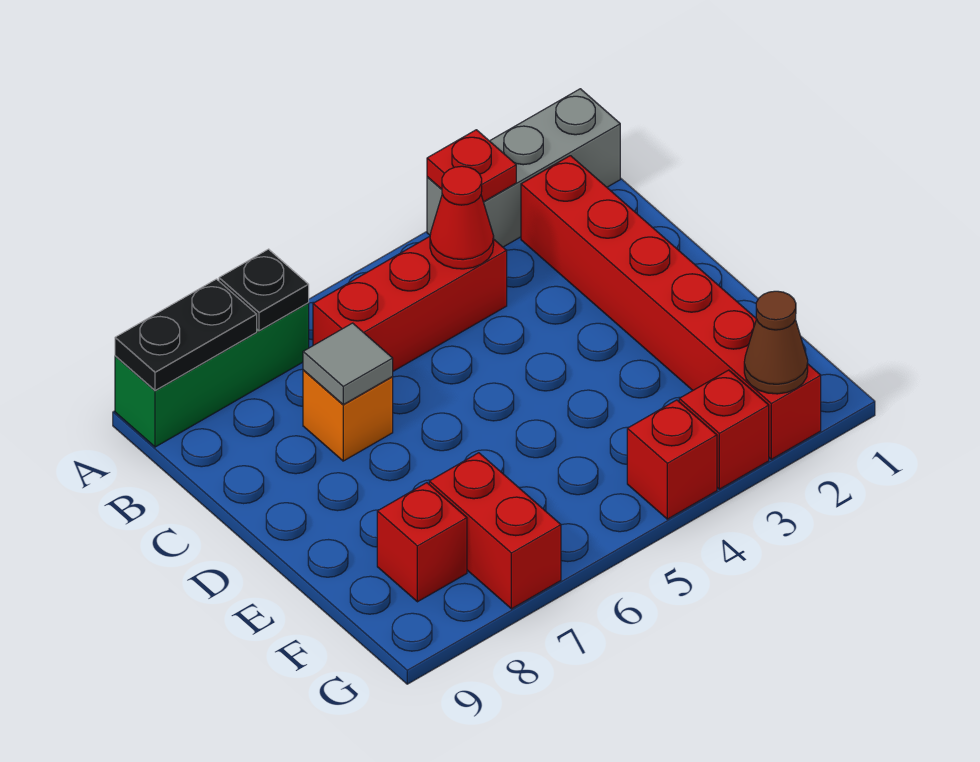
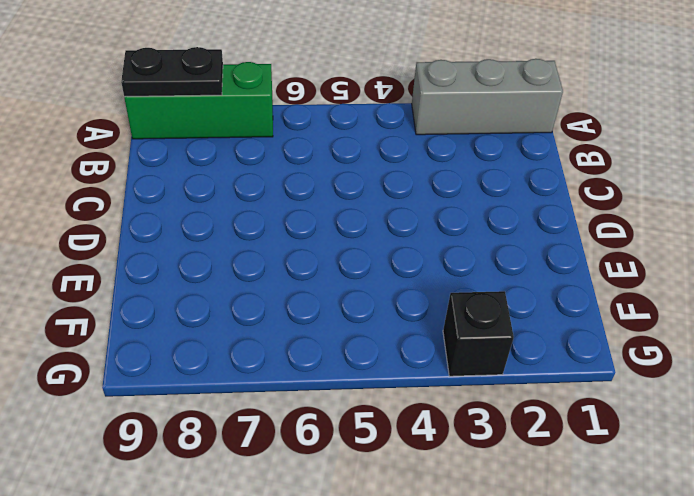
black brick G3 level 1 -> red brick G3 level 1
none -> red brick B2:G2 level 1
none -> red brick B4:B6 level 1
none -> orange brick C7 level 1

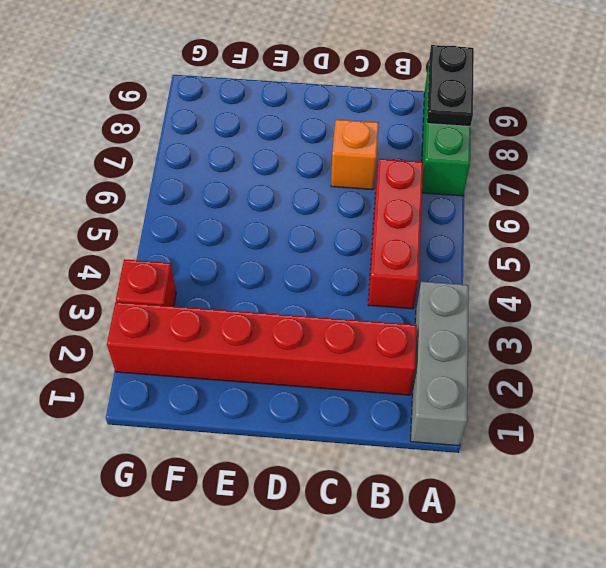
none -> red brick F7:G7 level 1
none -> red brick F8 level 1
none -> red brick G4 level 1

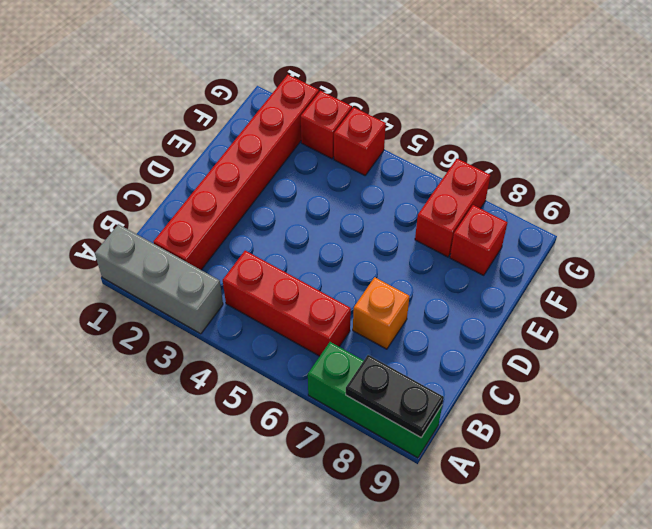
none -> red plate A3 level 2
none -> black plate A7 level 2
none -> red cone B4 level 2

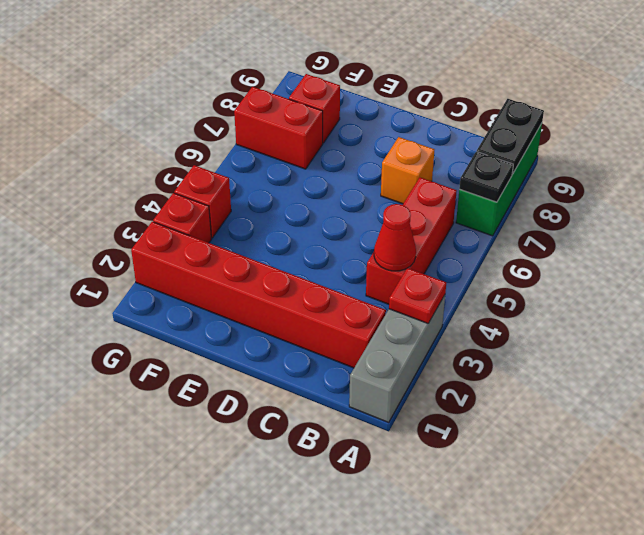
none -> grey tile C7 level 2
none -> brown cone G2 level 2

